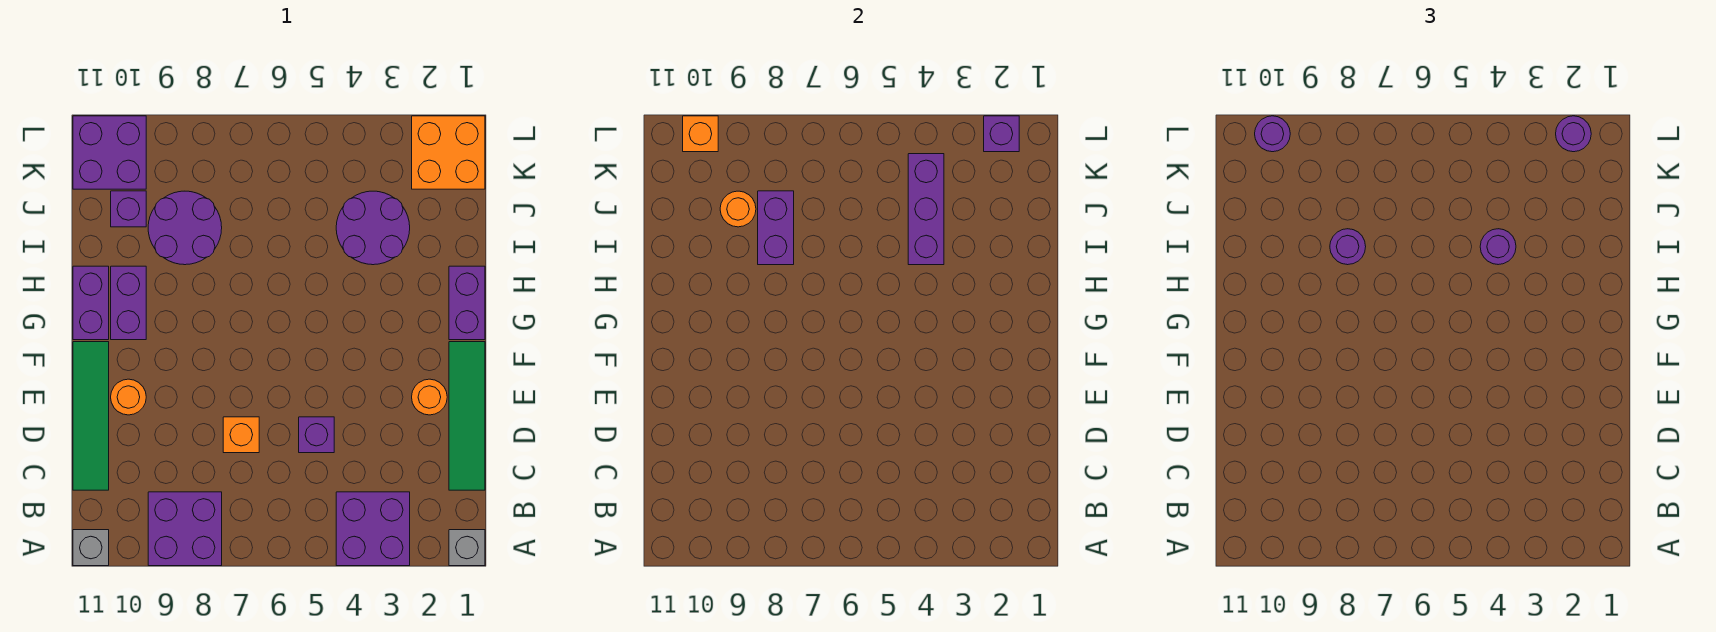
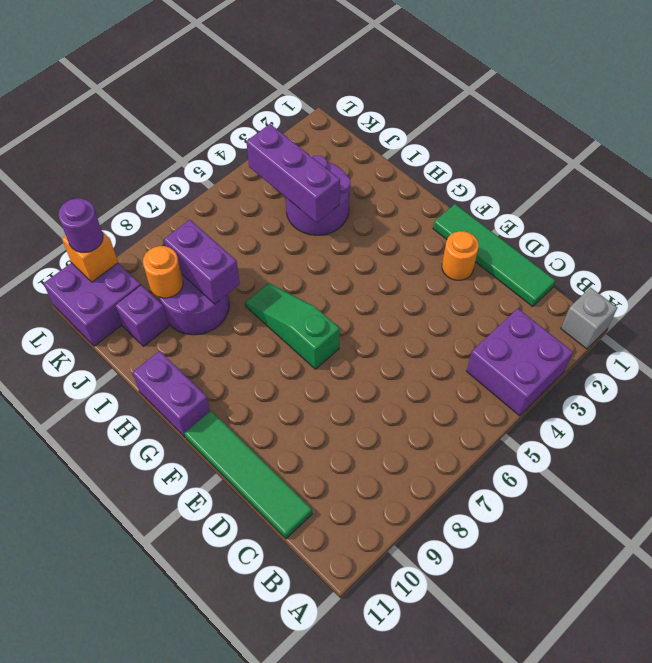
green slope F7:H7 level 1 top F -> none
none -> purple brick A8:B9 level 1
none -> grey brick A11 level 1
none -> purple brick D5 level 1

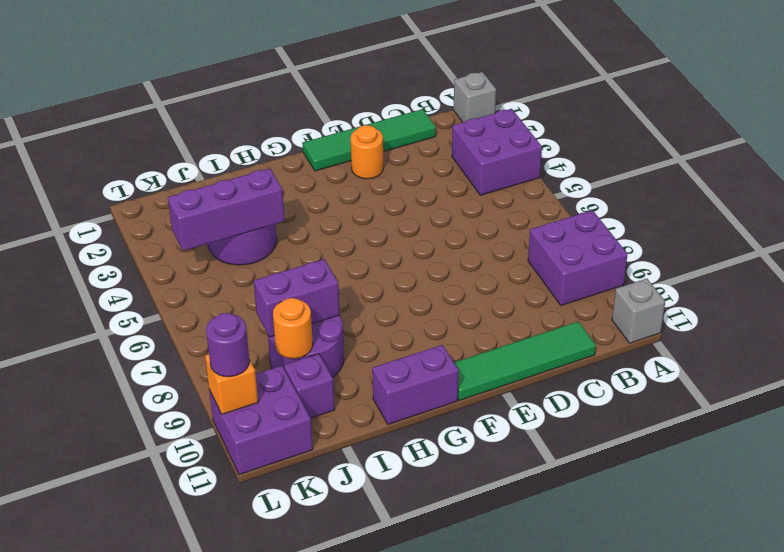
none -> purple brick D5 level 1
none -> orange brick D7 level 1
none -> orange round brick E10 level 1

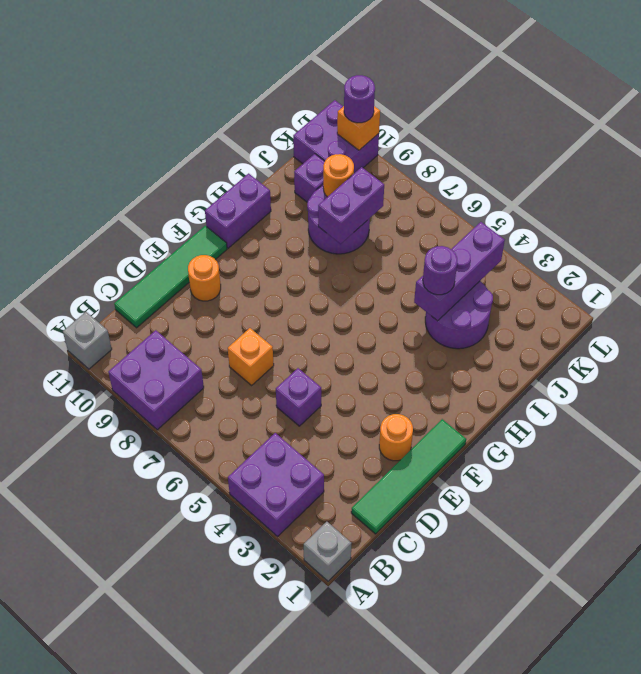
none -> purple brick G1:H1 level 1
none -> purple brick G10:H10 level 1
none -> orange brick K1:L2 level 1

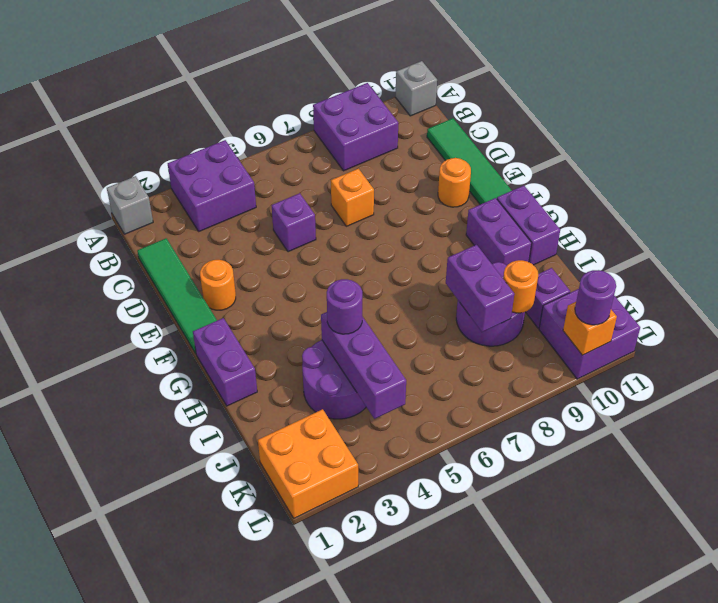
none -> purple brick L2 level 2
none -> purple round brick I8 level 3
none -> purple round brick L2 level 3

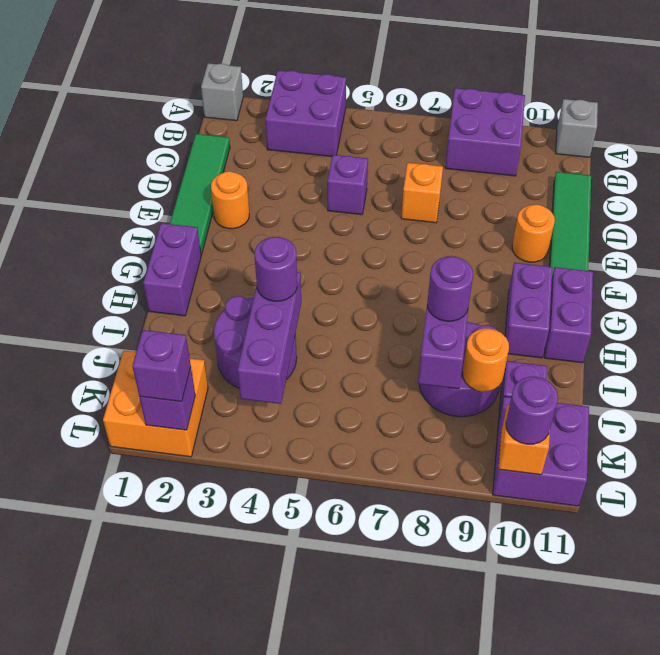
purple brick L2 level 3 -> purple round brick L2 level 3

